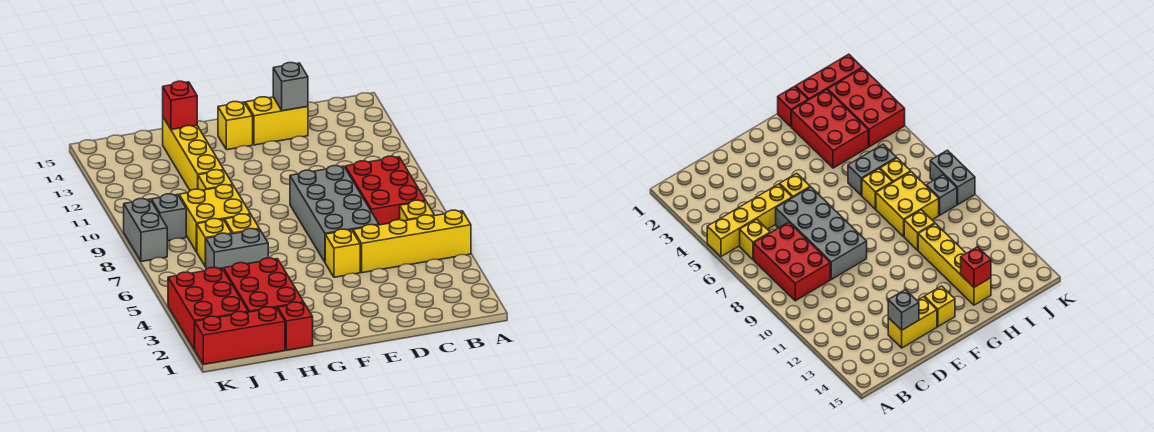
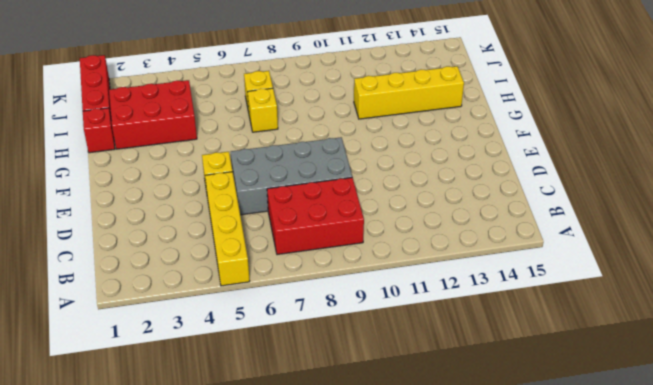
none -> yellow brick B6 level 1
none -> yellow brick D14:E14 level 1
none -> yellow brick F14 level 1

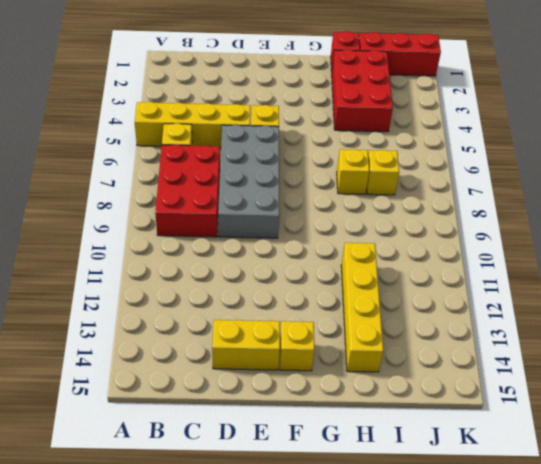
none -> grey brick H6:I6 level 1
none -> yellow brick H8:I9 level 1
none -> yellow brick H10 level 1

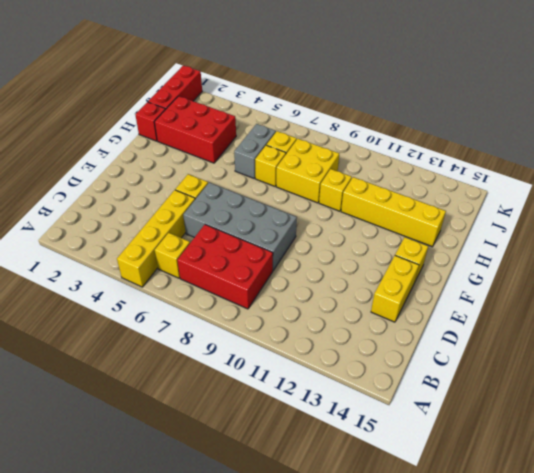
none -> red brick J2:K4 level 1
none -> grey brick J9 level 1
none -> grey brick K8:K9 level 1

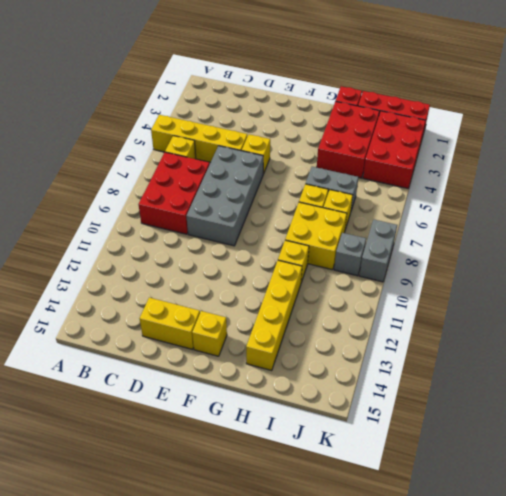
none -> grey brick D14 level 2
none -> red brick H14 level 2

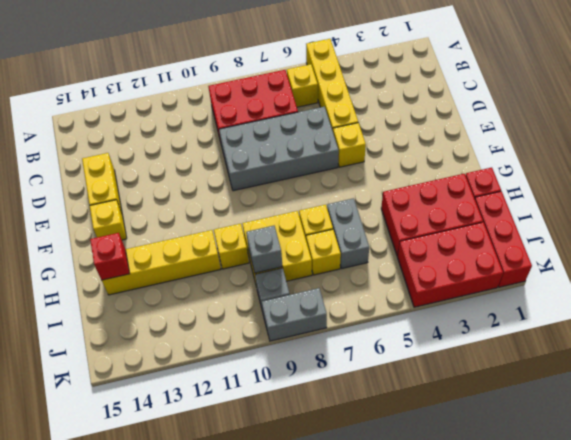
grey brick I9 level 2 -> grey brick D14 level 2

